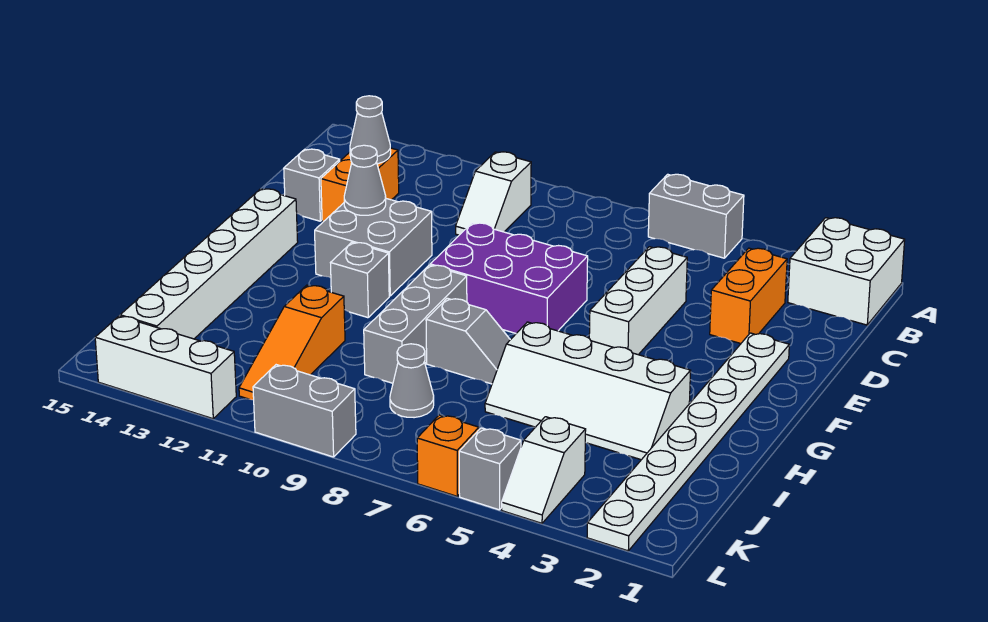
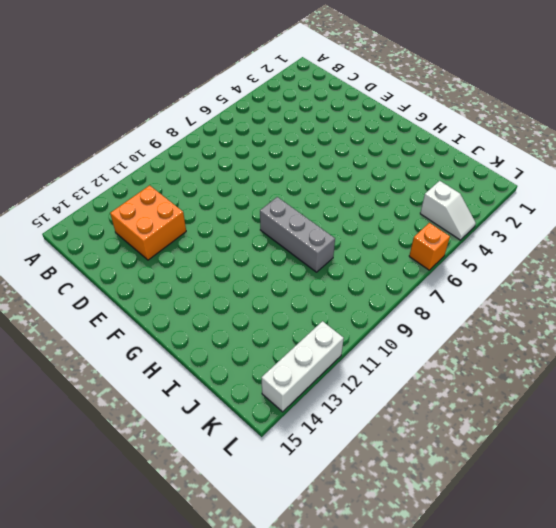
orange brick C12:D13 level 1 -> orange brick C13:D13 level 1
none -> white brick A1:B2 level 1
none -> grey brick A5:A6 level 1
none -> white slope B10:C10 level 1 top B

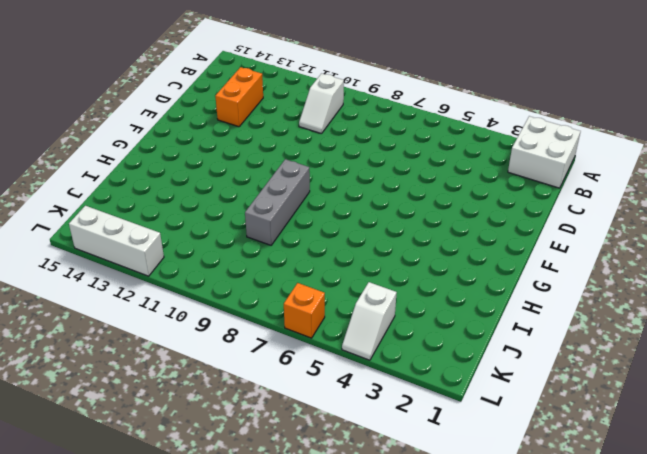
none -> grey brick A5:A6 level 1
none -> orange brick C3:D3 level 1
none -> white brick D5:F5 level 1

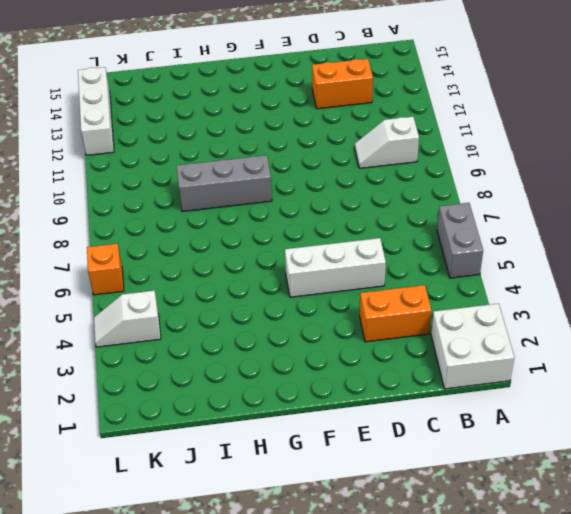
none -> grey brick D14 level 1
none -> white plate E2:L2 level 1
none -> purple brick E7:F9 level 1

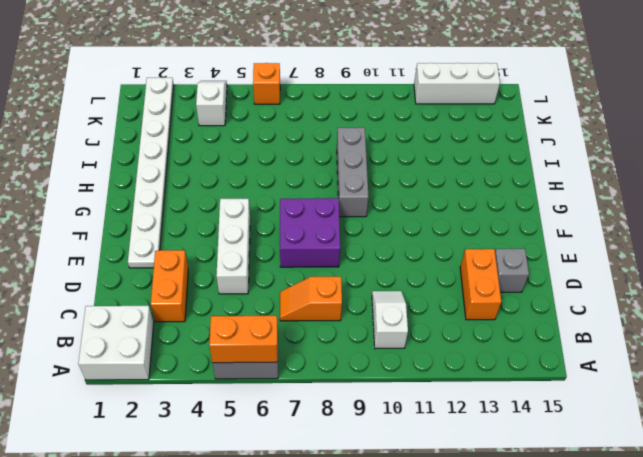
orange brick A5:A6 level 2 -> none
orange slope C7:C8 level 1 top 8 -> none
purple brick E7:F8 level 1 -> purple brick E7:F9 level 1
none -> grey brick E11:F12 level 1
none -> white brick F14:K14 level 1
none -> grey brick G11 level 1

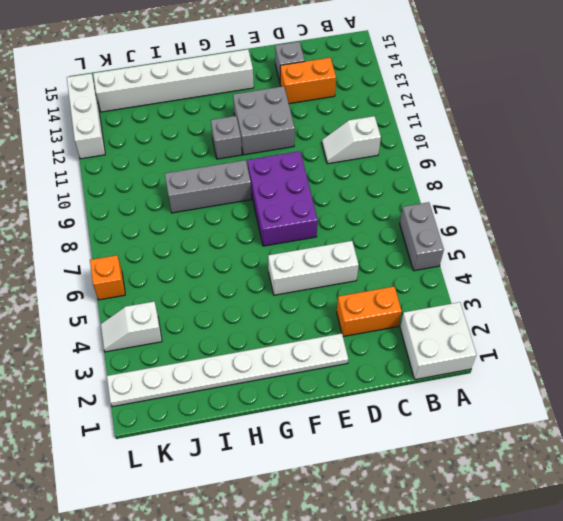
none -> white slope H3:I6 level 1 top H
none -> grey slope H7:H8 level 1 top 8
none -> orange slope I11:K11 level 1 top I

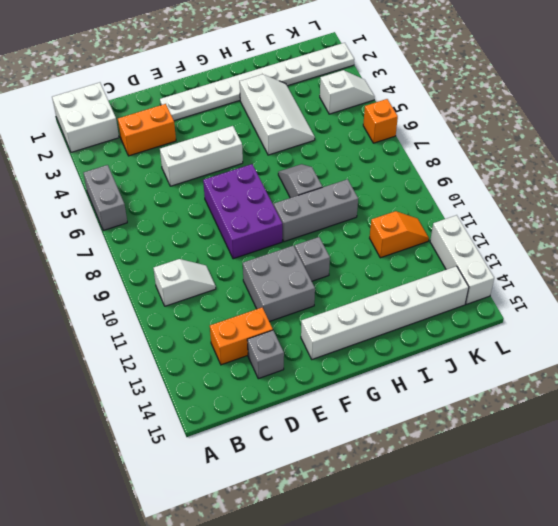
white slope H3:I5 level 1 top H -> white slope H3:I6 level 1 top H
orange slope J11:K11 level 1 top J -> orange slope I11:K11 level 1 top I
none -> grey cone J8 level 1
none -> grey brick L5 level 1
none -> grey brick L9:L10 level 1

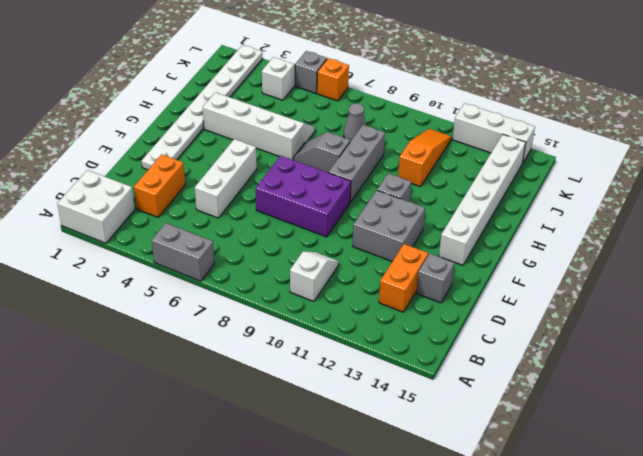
none -> grey brick L9:L10 level 1
none -> grey cone C13 level 2
none -> grey cone E12 level 2

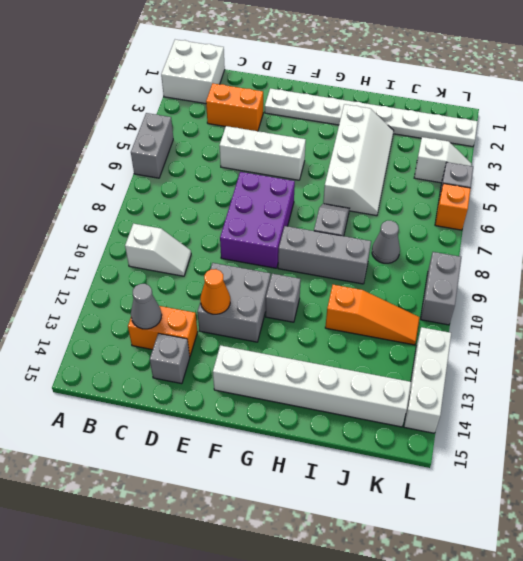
orange cone E12 level 2 -> grey cone E12 level 2

